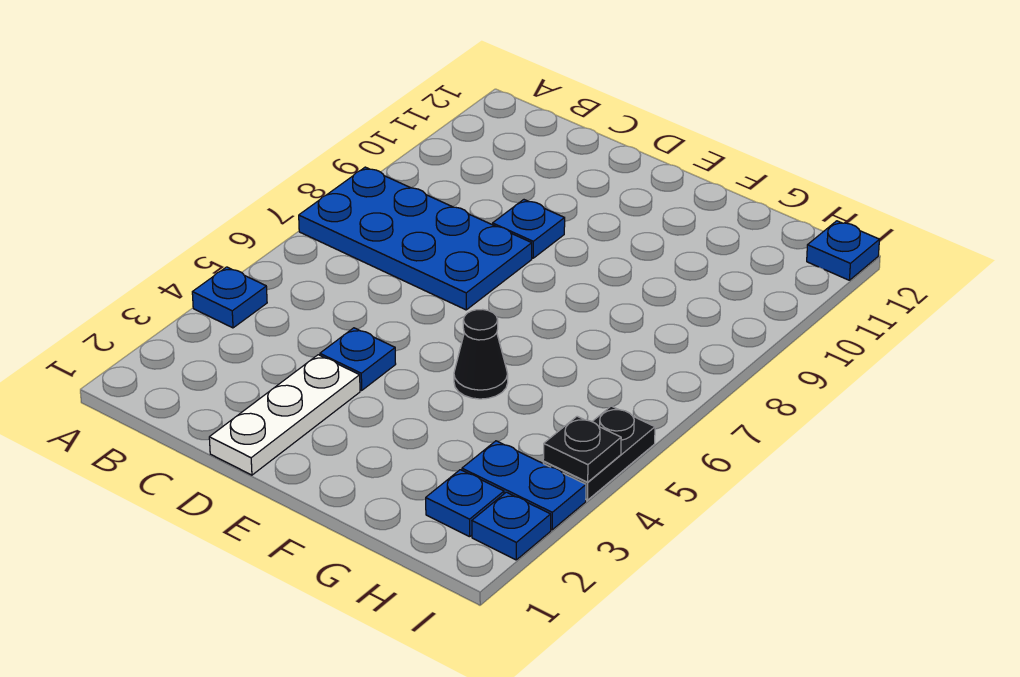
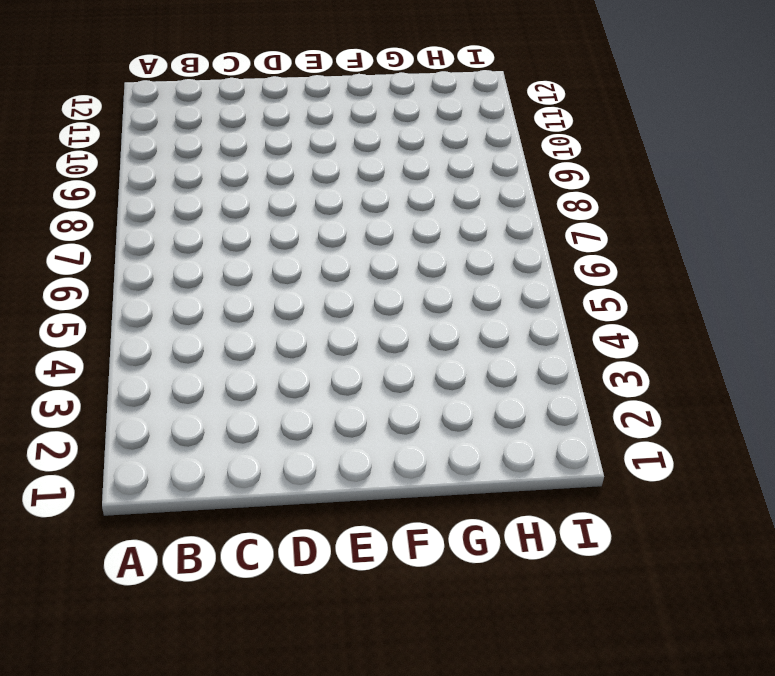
none -> blue plate A4 level 1
none -> blue plate A7:D8 level 1
none -> white plate D1:D3 level 1

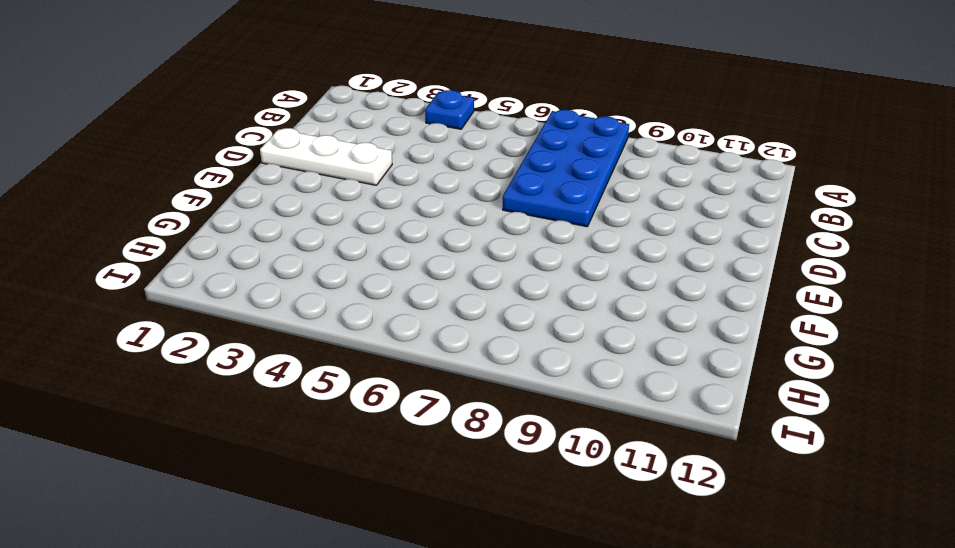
none -> blue plate D4 level 1
none -> blue plate D9 level 1
none -> black cone F5 level 1

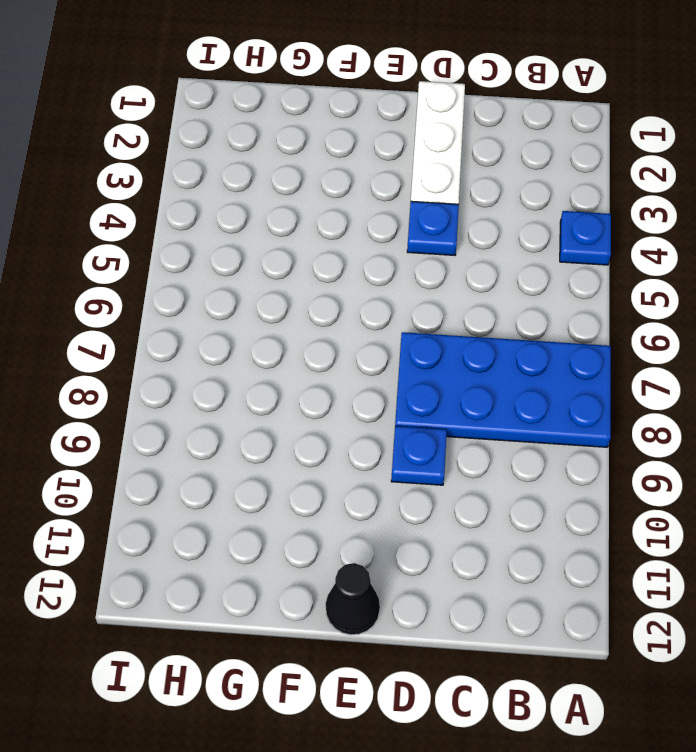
black cone E12 level 1 -> black cone F5 level 1
none -> blue plate H2 level 1
none -> blue plate H3:I3 level 1
none -> blue plate I2 level 1

